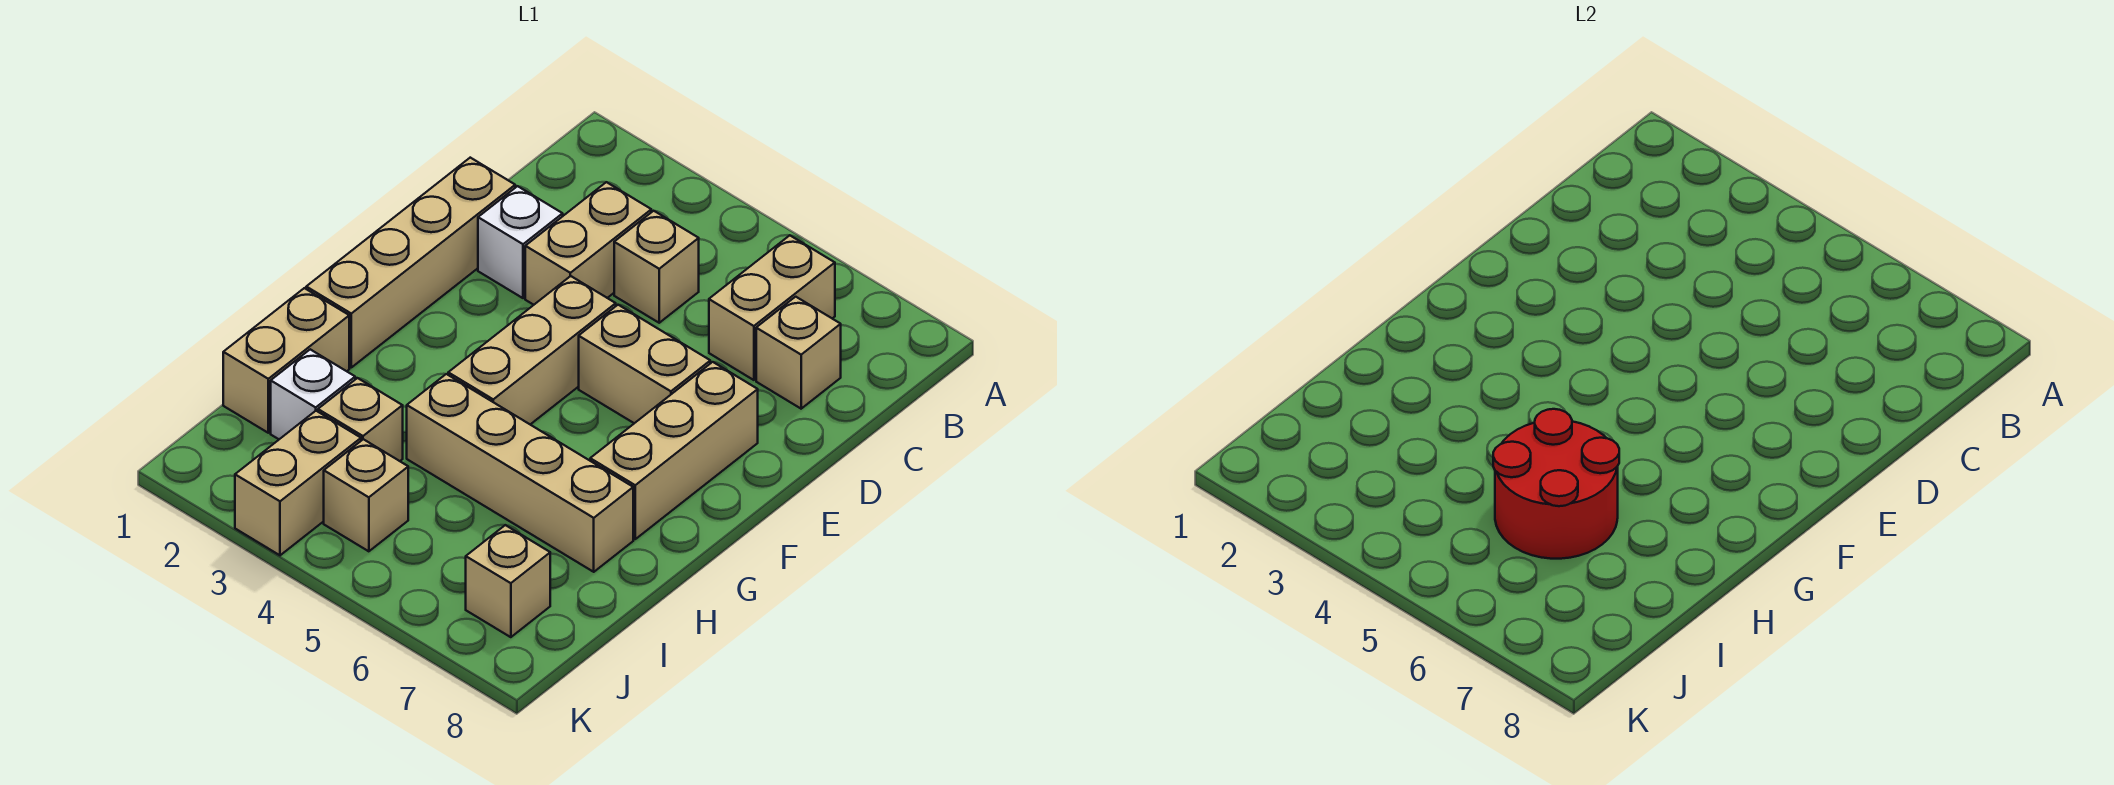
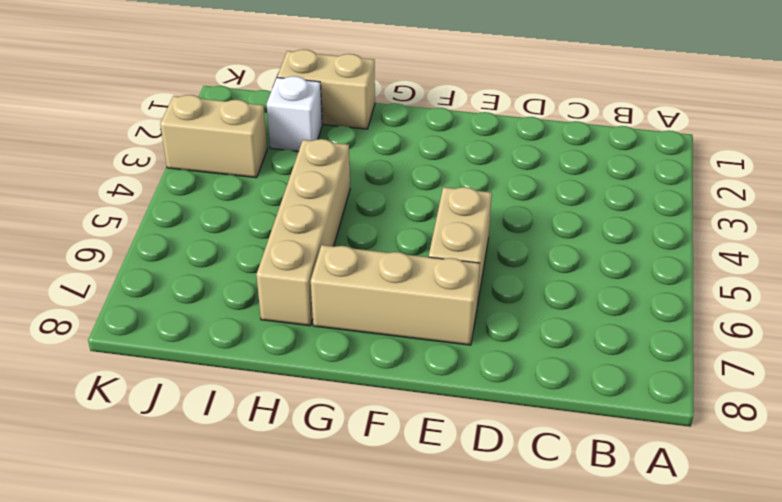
none -> tan brick B6:C6 level 1
none -> tan brick C3:D3 level 1
none -> tan brick C4 level 1

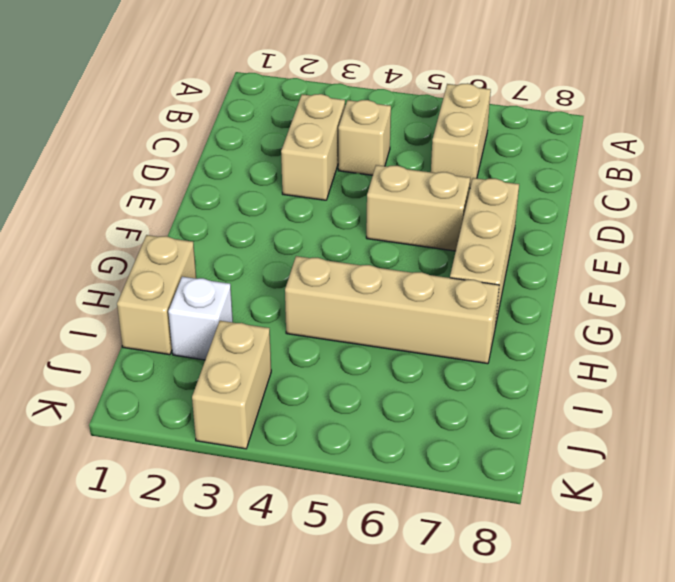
none -> tan brick C7 level 1
none -> tan brick D1:G1 level 1
none -> white brick D2 level 1

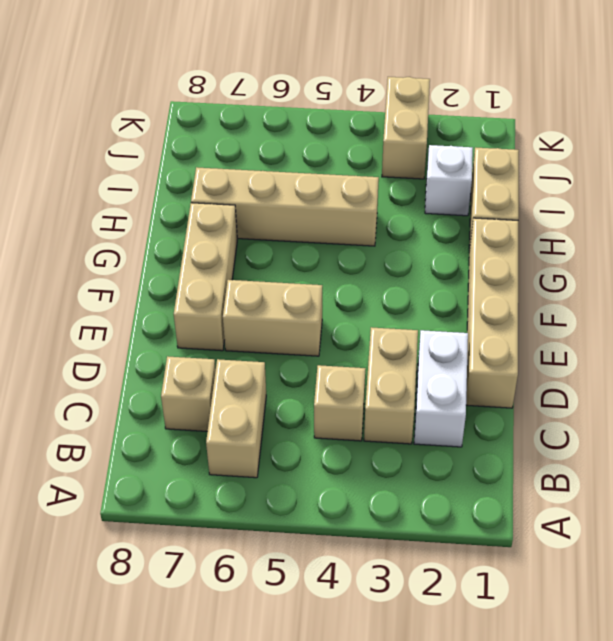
white brick C2:D2 level 1 -> white brick D2 level 1
none -> tan brick E4:G4 level 1
none -> tan brick I3 level 1
none -> tan brick J4 level 1

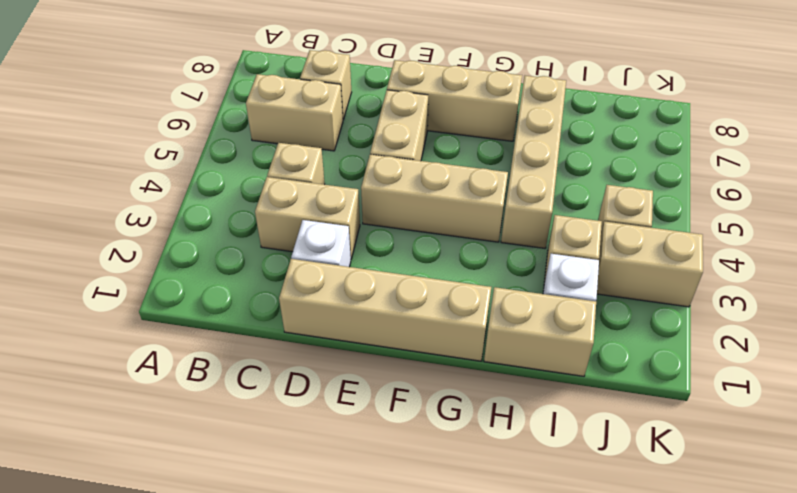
none -> tan brick J7 level 1
none -> red round brick H5:I6 level 2

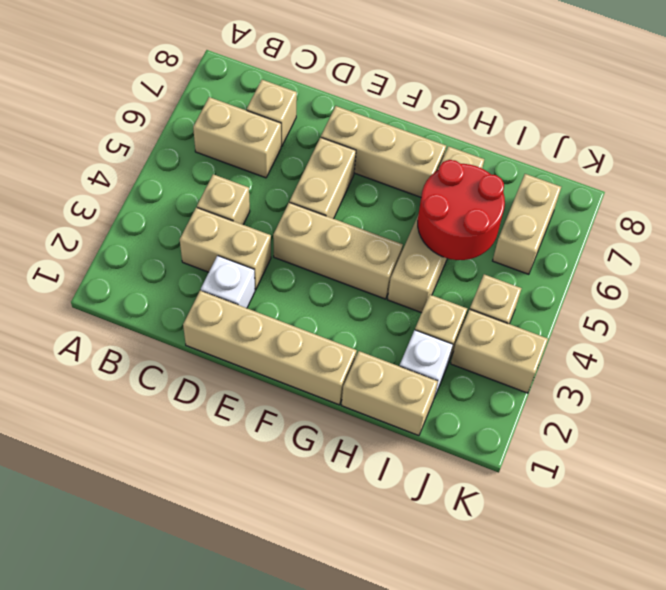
tan brick J6:J7 level 1 -> tan brick J7 level 1

